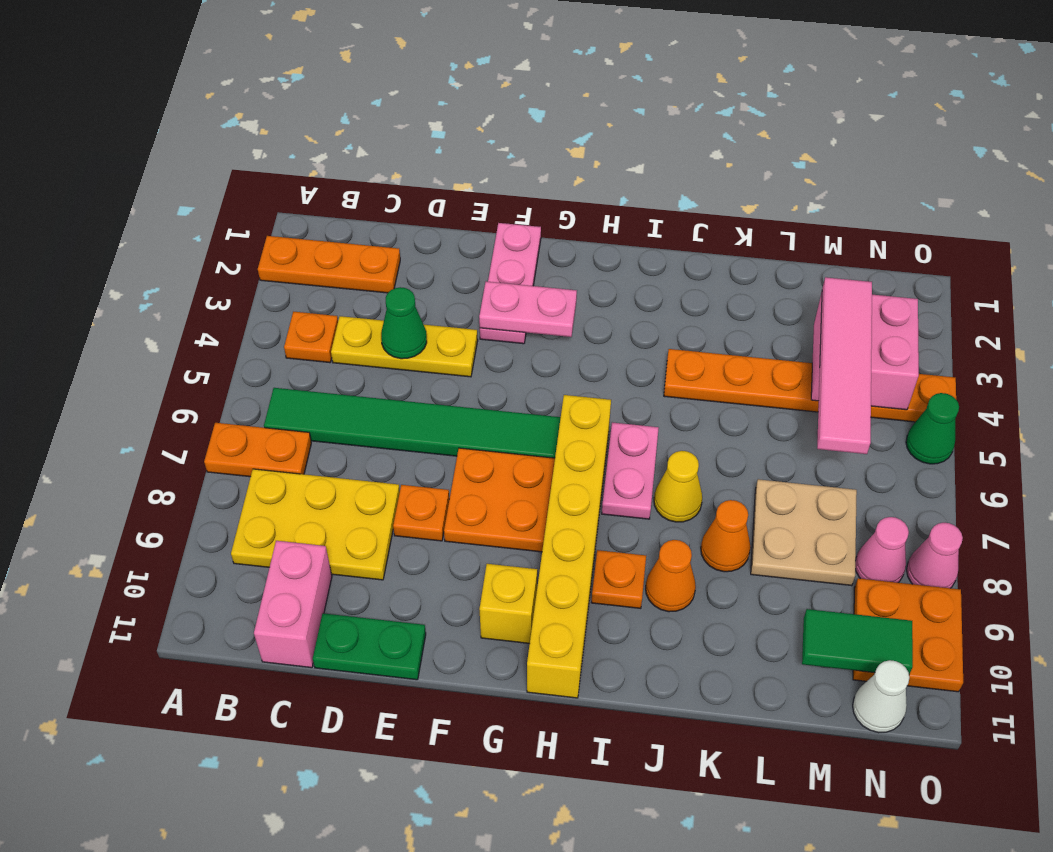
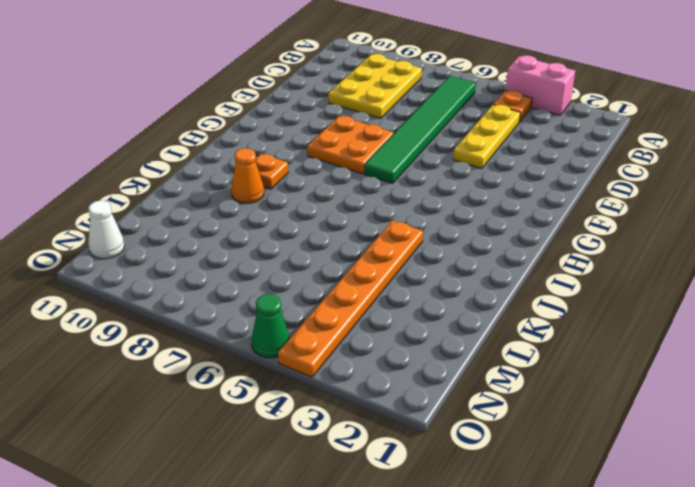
pink brick A3:A4 level 1 -> pink brick C10:C11 level 1
none -> orange plate A2:C2 level 1
none -> orange plate A7:B7 level 1
none -> green plate D11:E11 level 1
none -> orange plate E8 level 1

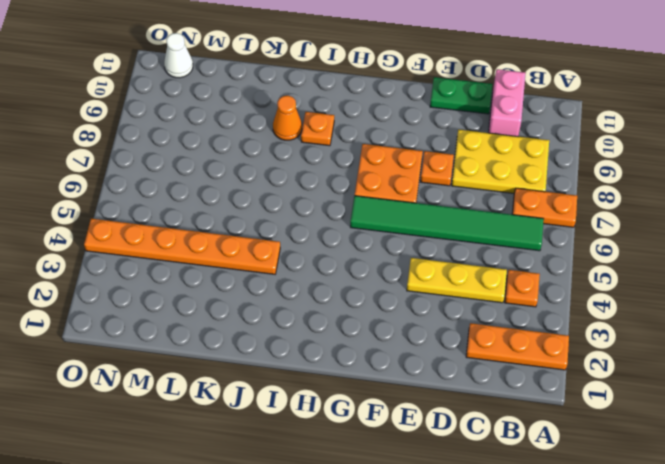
none -> pink plate F1:F3 level 1
none -> yellow brick G10 level 1
none -> yellow brick H6:H11 level 1
none -> pink plate I6:I7 level 1

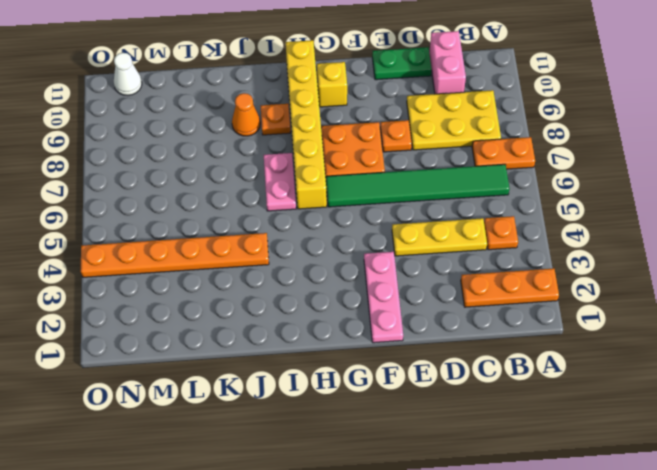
none -> yellow cone J7 level 1
none -> orange cone K8 level 1
none -> tan plate L7:M8 level 1
none -> pink cone N8 level 1

